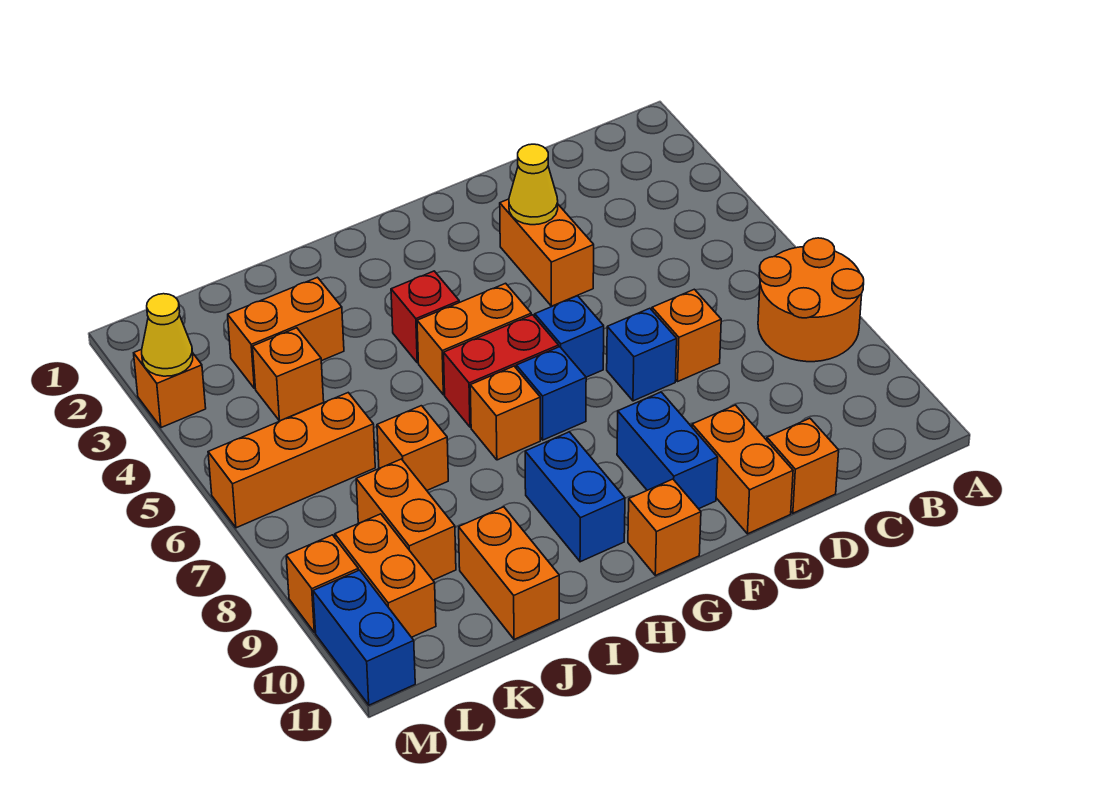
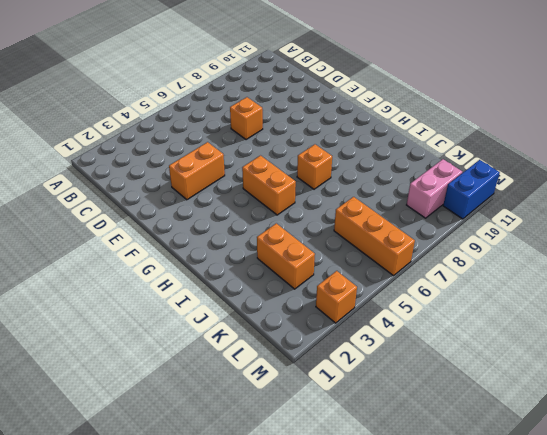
pink brick L9:L10 level 1 -> orange brick L9:L10 level 1
none -> orange round brick A7:B8 level 1
none -> orange brick D11 level 1
none -> blue brick E7 level 1

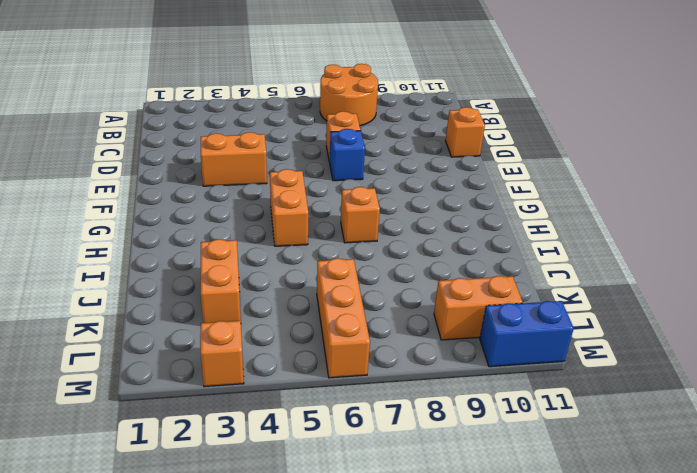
none -> orange brick E10:E11 level 1
none -> blue brick F6 level 1
none -> blue brick F9:F10 level 1

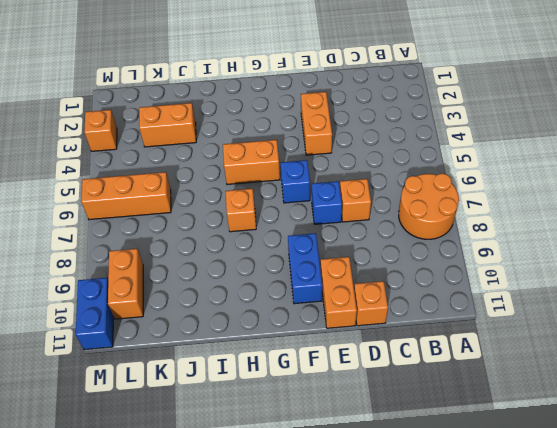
none -> red brick G6:H6 level 1
none -> blue brick G7 level 1
none -> orange brick G11 level 1

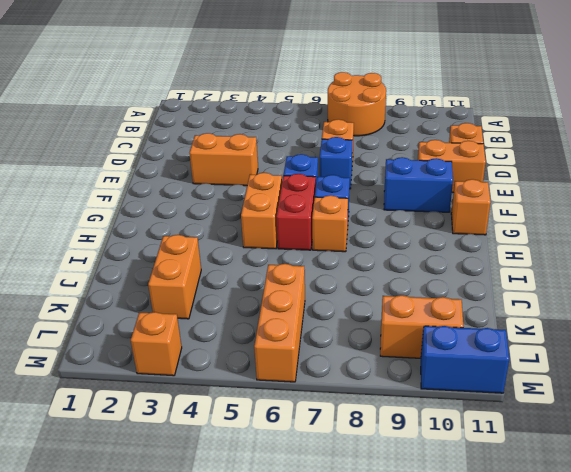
none -> red brick H4 level 1
none -> blue brick H9:H10 level 1
none -> orange brick J7 level 1

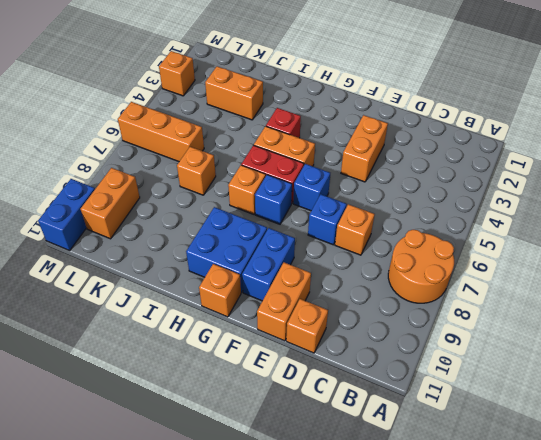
blue brick G9:H10 level 1 -> blue brick H9:H10 level 1
none -> orange brick J10:J11 level 1
none -> orange brick K4 level 1
none -> orange brick K8:K9 level 1

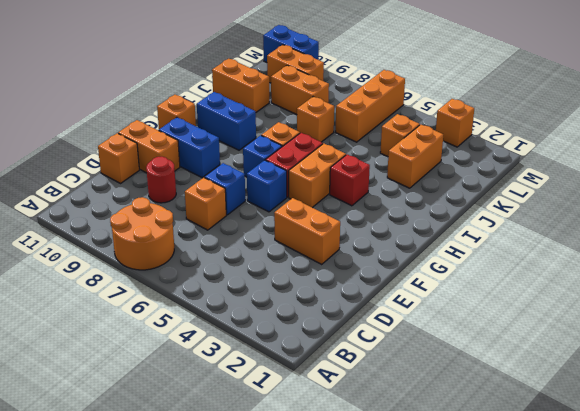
red round brick D9 level 1 -> none
none -> orange brick M9 level 1
none -> yellow cone E3 level 2
none -> yellow cone M3 level 2

